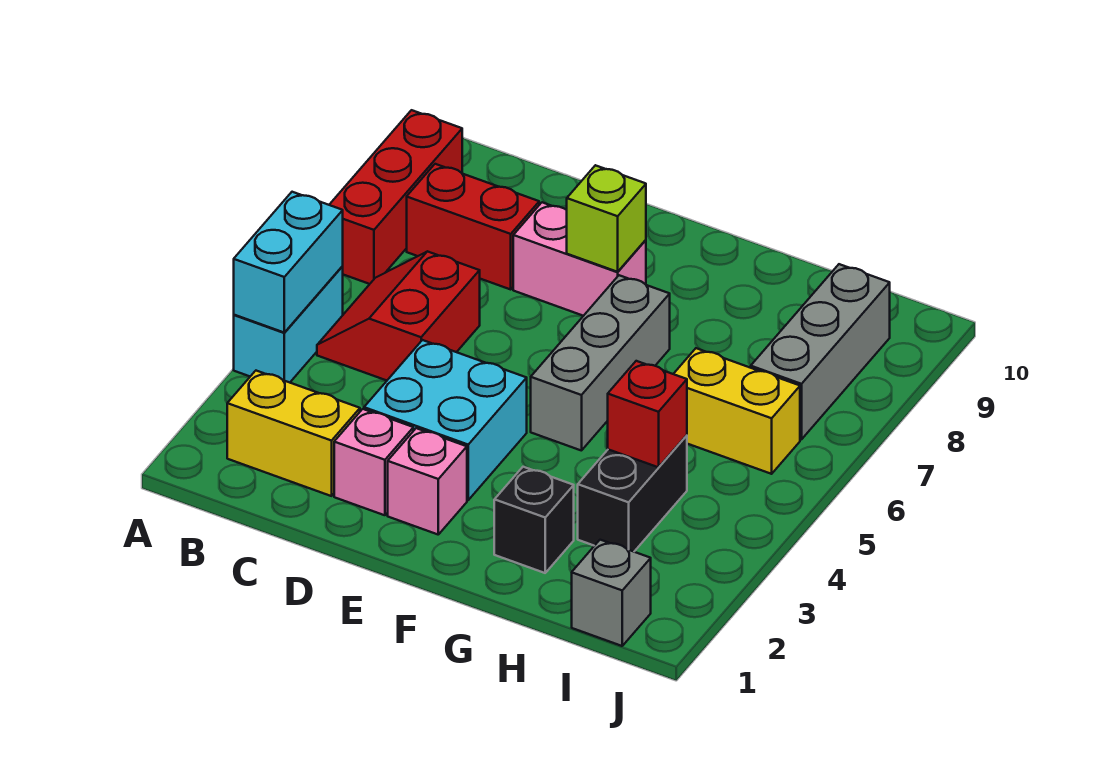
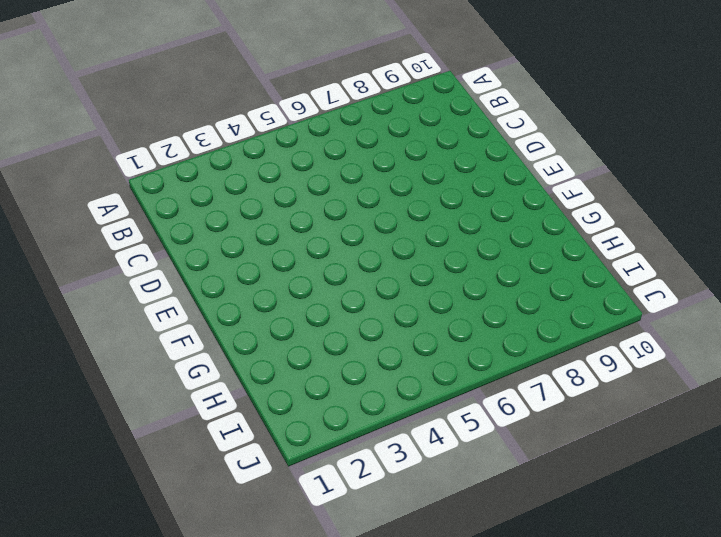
none -> cyan brick A4:A5 level 1
none -> red brick A7:A9 level 1
none -> yellow brick B2:C2 level 1

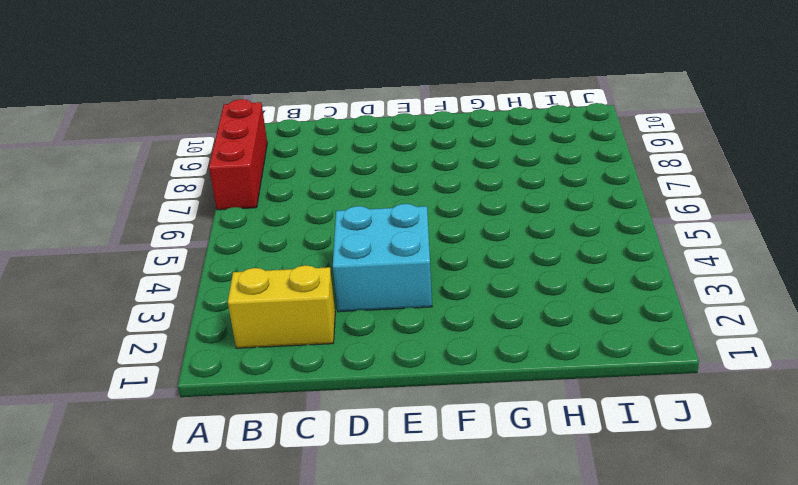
none -> cyan brick A4:A5 level 1
none -> red slope B5:C6 level 1 top C
none -> red brick B8:C8 level 1

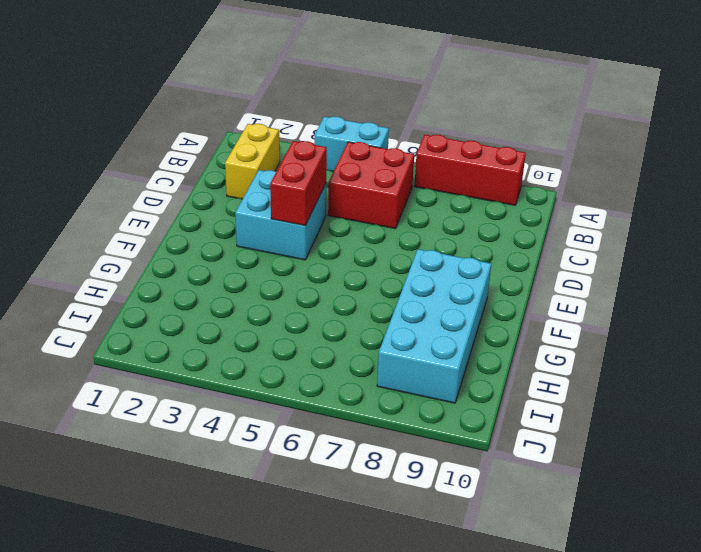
red brick B5:C6 level 1 -> red slope B5:C6 level 1 top C
red brick D4:E4 level 2 -> red brick B8:C8 level 1
cyan brick F8:I9 level 1 -> grey brick I7:I9 level 1
none -> pink brick D2 level 1
none -> pink brick D8:E8 level 1
none -> pink brick E2 level 1

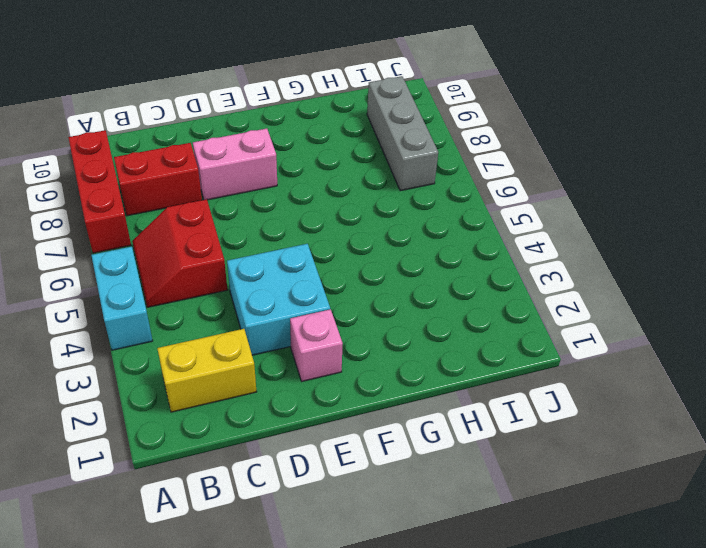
none -> pink brick D2 level 1
none -> grey brick F5:F7 level 1
none -> black brick G2 level 1

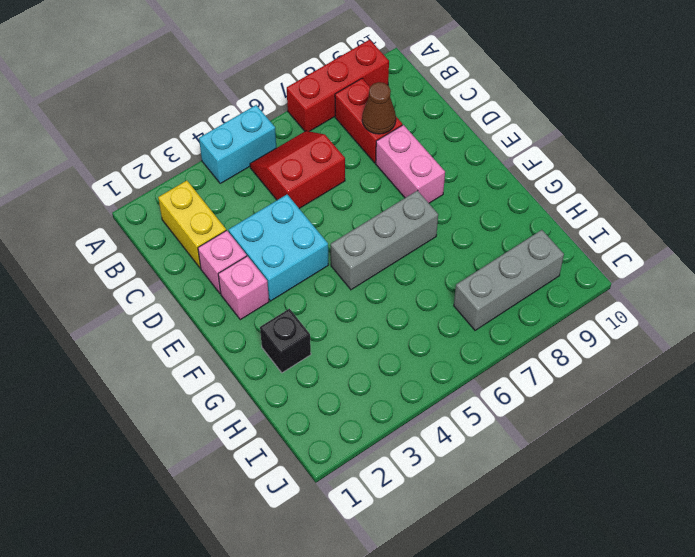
brown cone C8 level 2 -> none
none -> black brick H3:H4 level 1
none -> yellow brick H6:I6 level 1
none -> grey brick I1 level 1

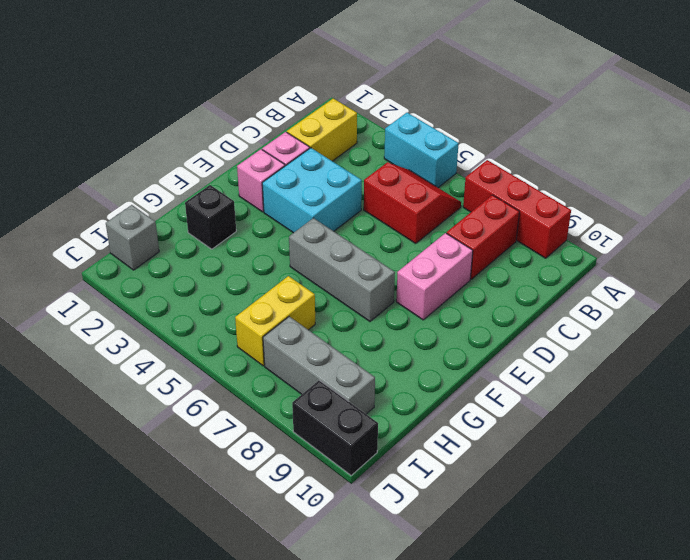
black brick J9:J10 level 1 -> black brick H3:H4 level 1
none -> cyan brick A4:A5 level 2
none -> lime brick E8 level 2
none -> red brick H4 level 2

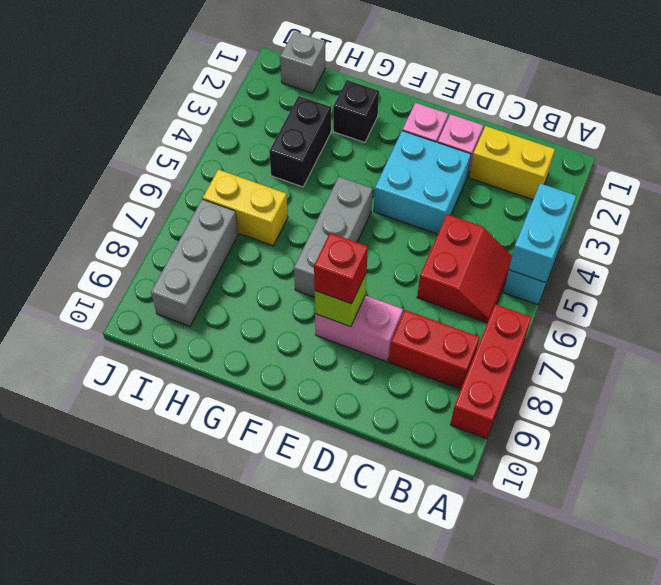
red brick E8 level 3 -> red brick H4 level 2

